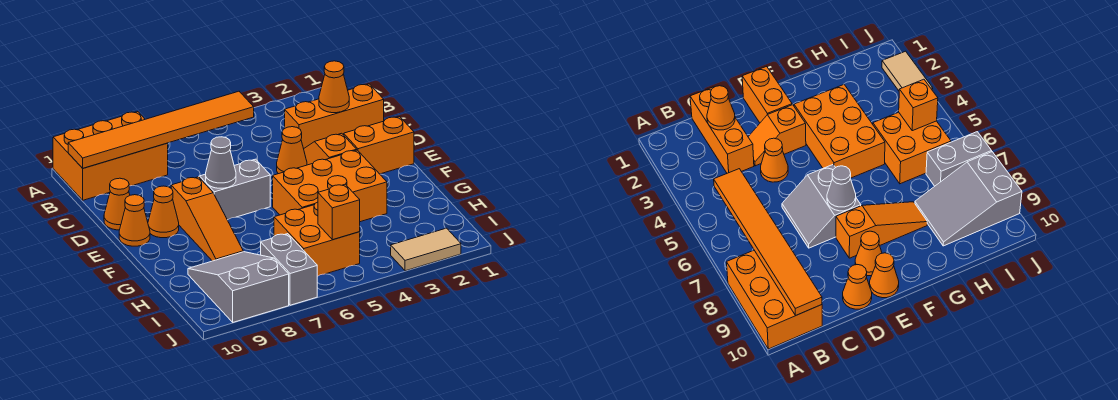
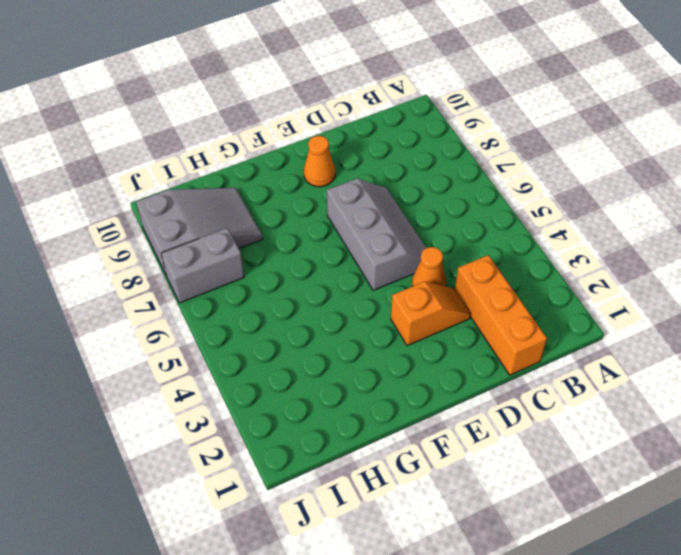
grey slope D5:E7 level 1 top E -> grey slope D6:E7 level 1 top E
none -> orange brick A8:B10 level 1
none -> orange cone D10 level 1
none -> orange brick E1:E2 level 1

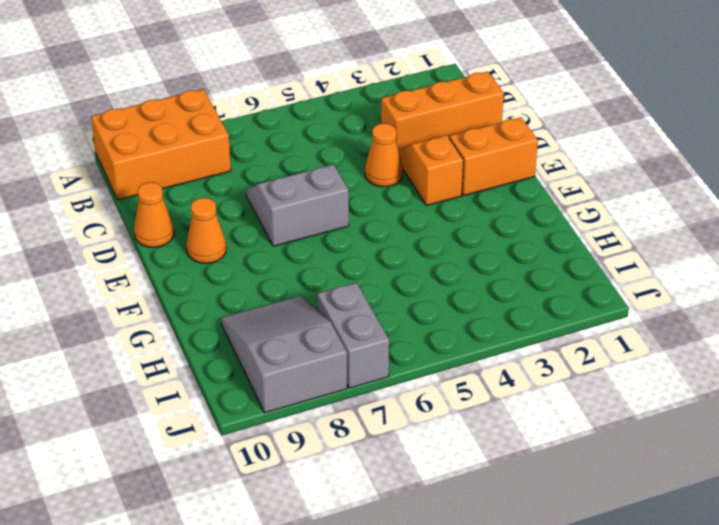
none -> orange slope E8:G8 level 1 top E
none -> orange cone E10 level 1
none -> orange brick F3:G5 level 1

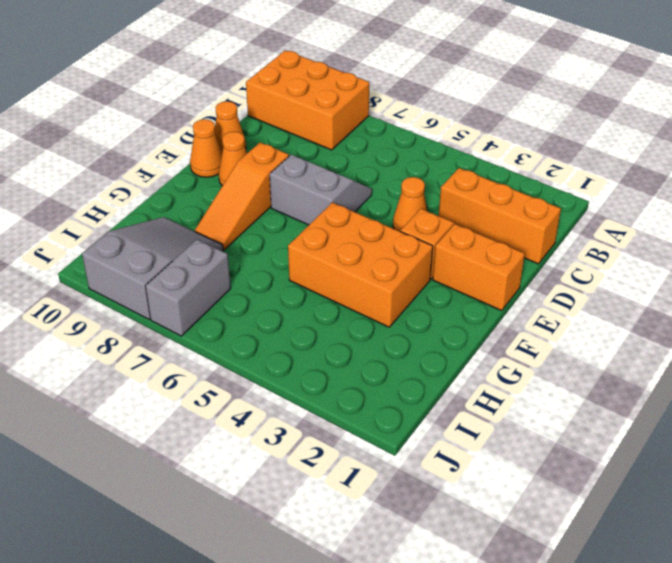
none -> orange brick H5:I6 level 1
none -> tan tile J2:J3 level 1
none -> orange tile B5:B10 level 2

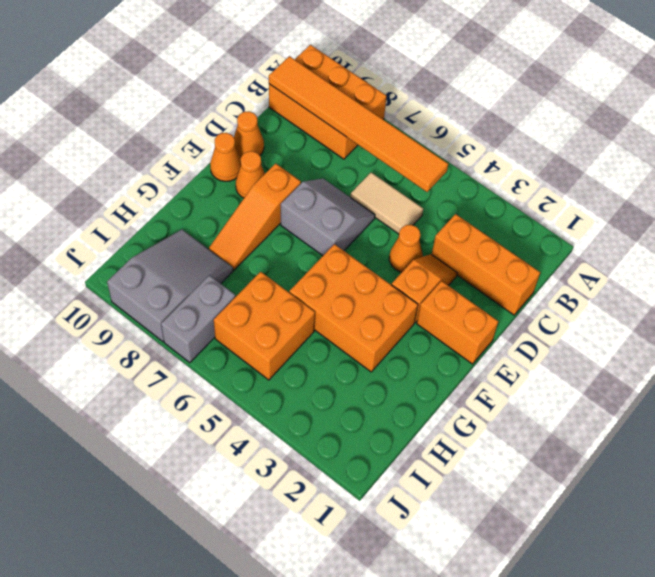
tan tile C5:C6 level 1 -> tan tile J2:J3 level 1
none -> orange cone C2 level 2
none -> grey cone E7 level 2
none -> orange brick I5 level 2

